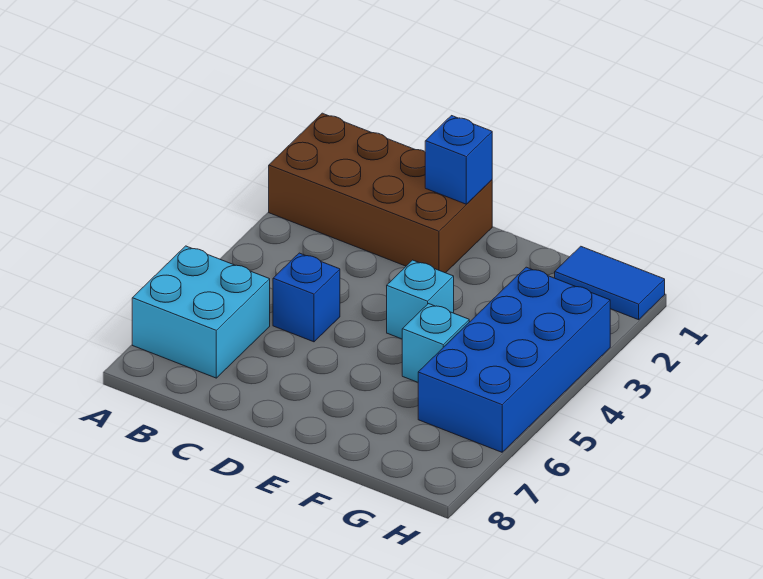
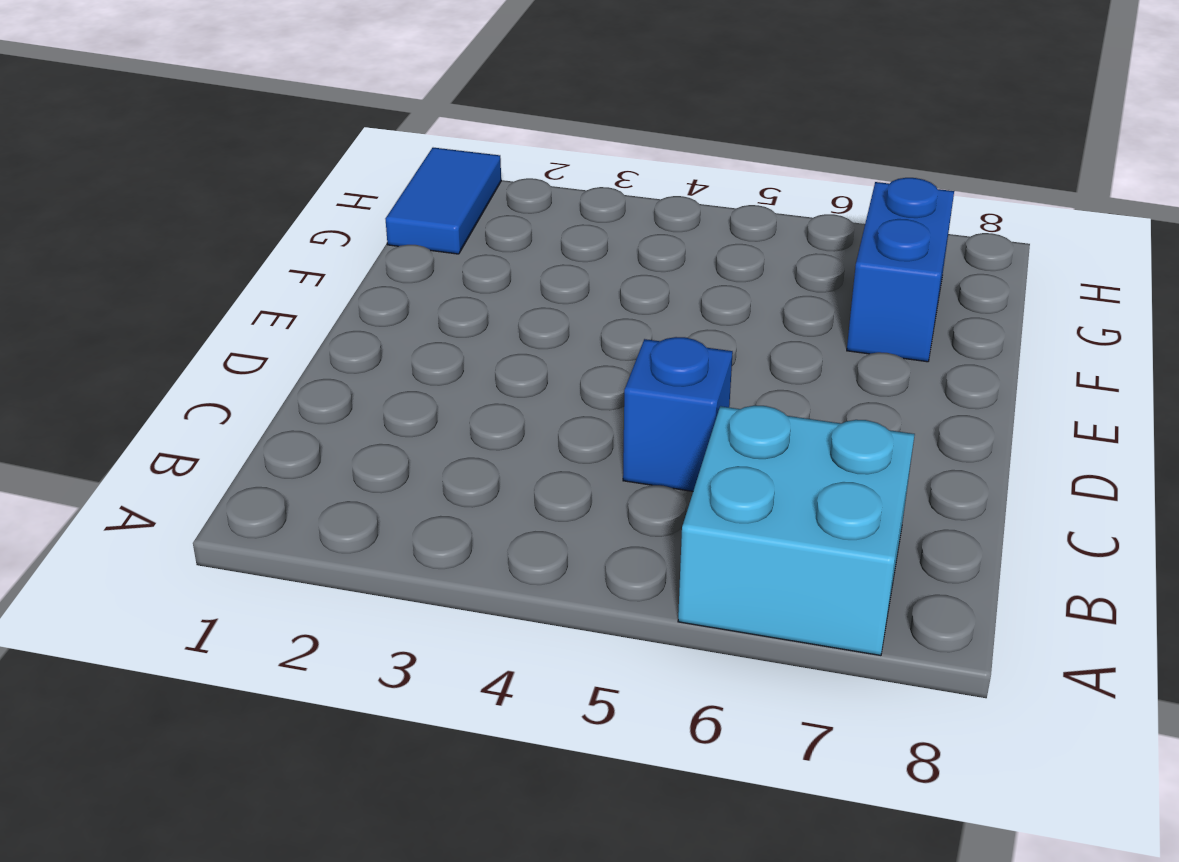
blue brick F7:G7 level 1 -> none
none -> brown brick A1:D2 level 1
none -> cyan brick E4 level 1

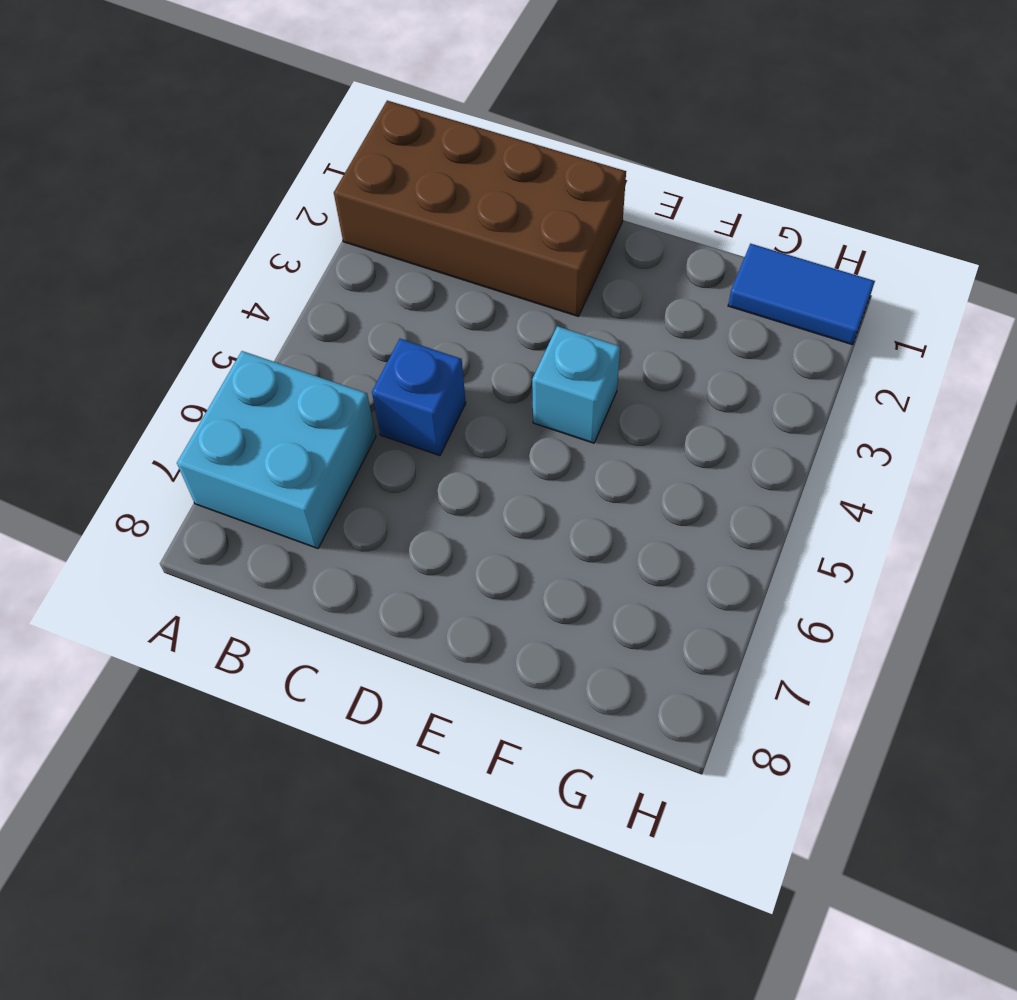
none -> cyan brick F5 level 1
none -> blue brick G3:H6 level 1

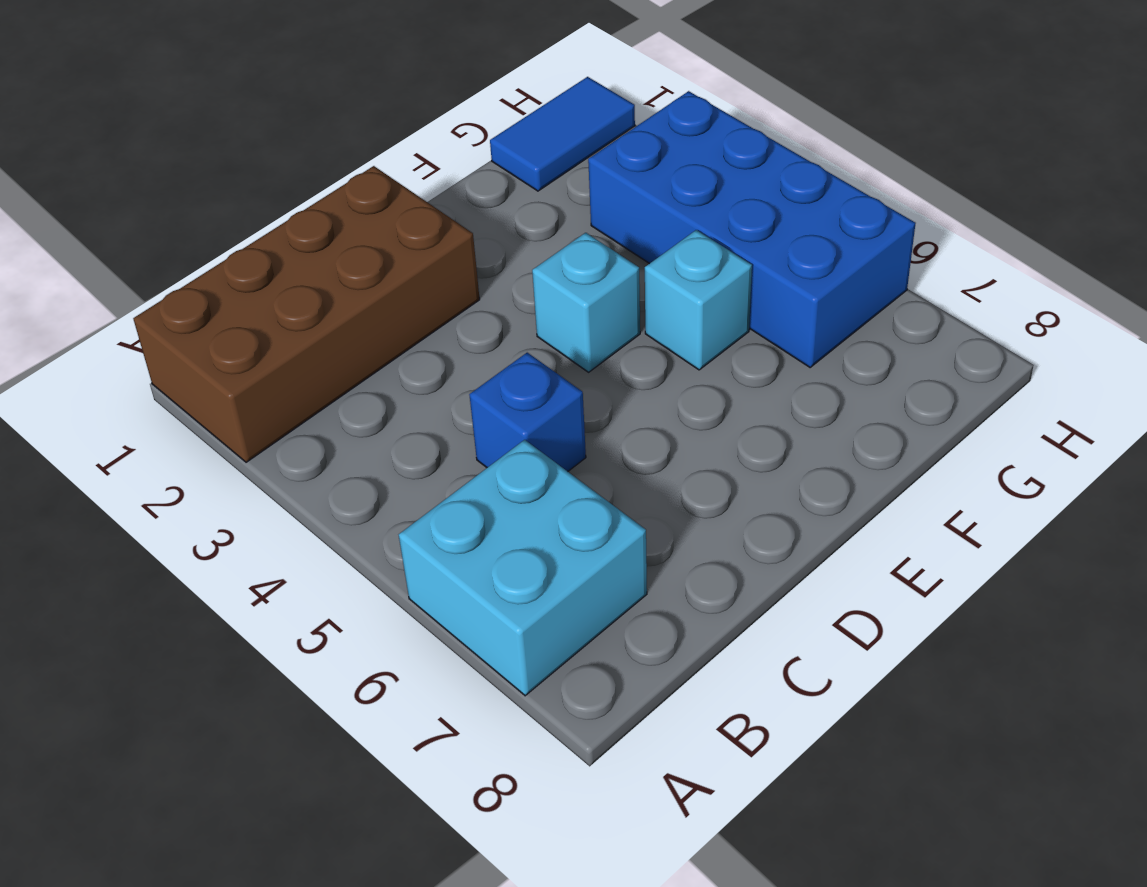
none -> blue brick D1 level 2

